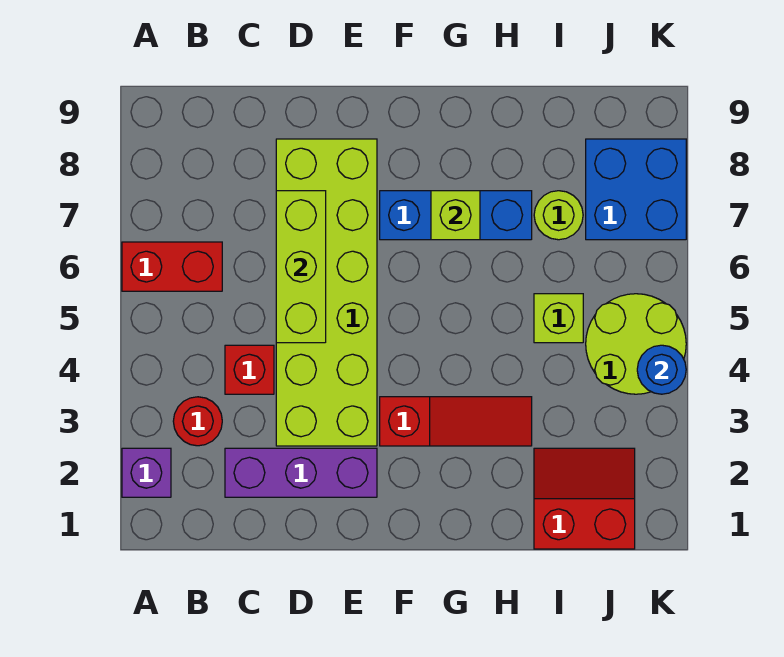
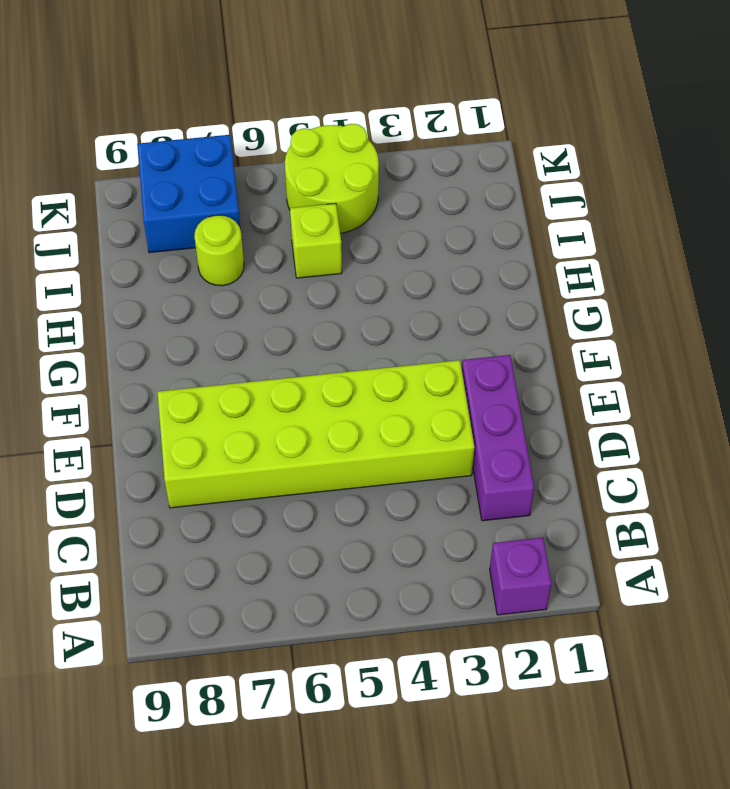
none -> red brick A6:B6 level 1
none -> red round brick B3 level 1
none -> red brick C4 level 1

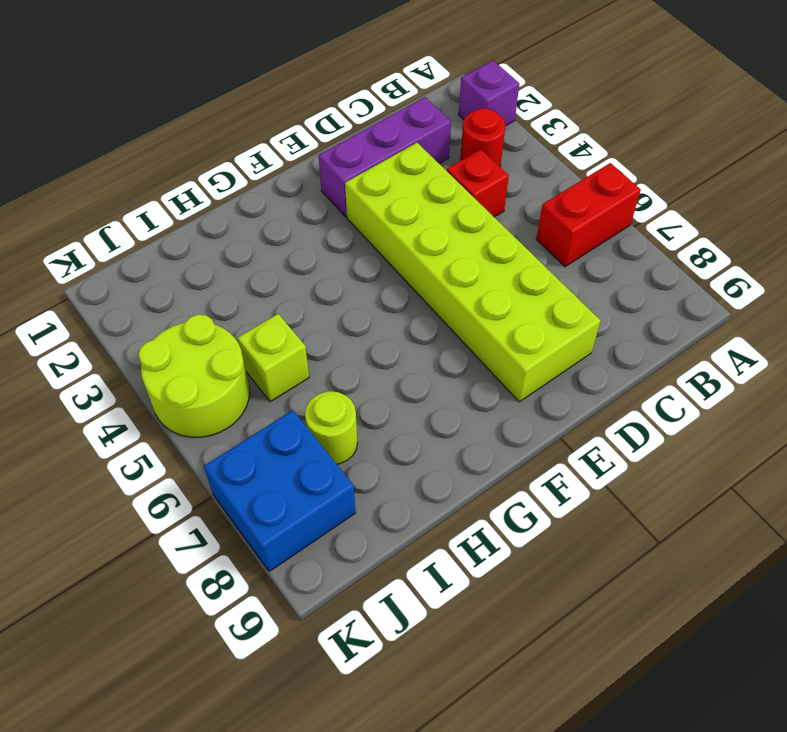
none -> red slope F3:H3 level 1 top F
none -> blue brick F7:H7 level 1
none -> red slope I1:J2 level 1 top 1

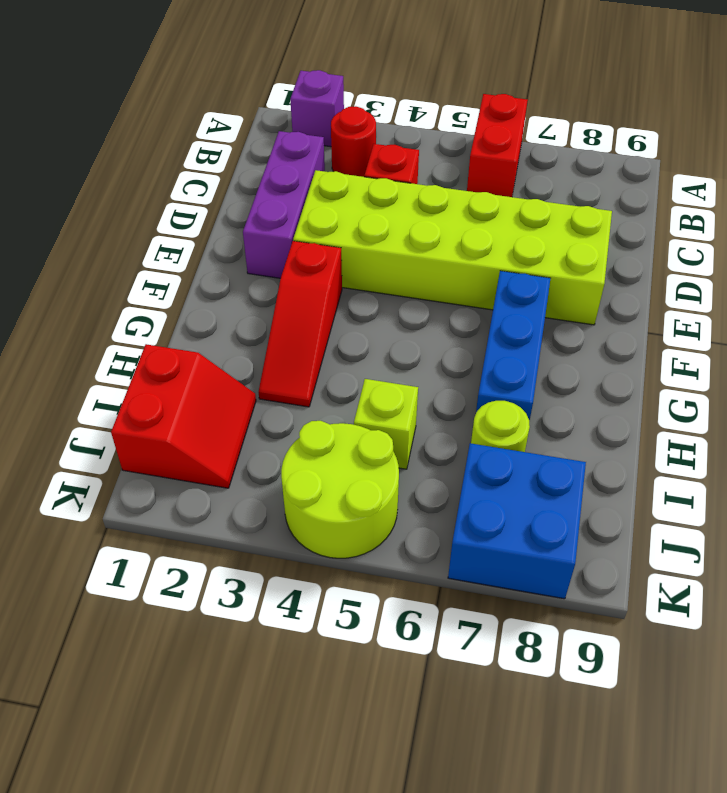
none -> lime brick D5:D7 level 2
none -> lime brick G7 level 2
none -> blue round brick K4 level 2

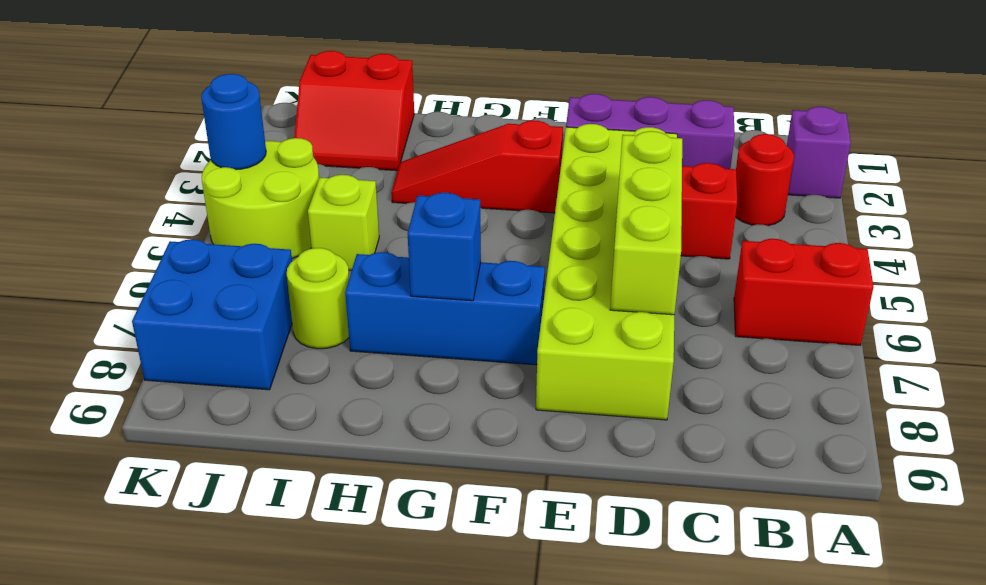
blue brick G7 level 2 -> lime brick G7 level 2

